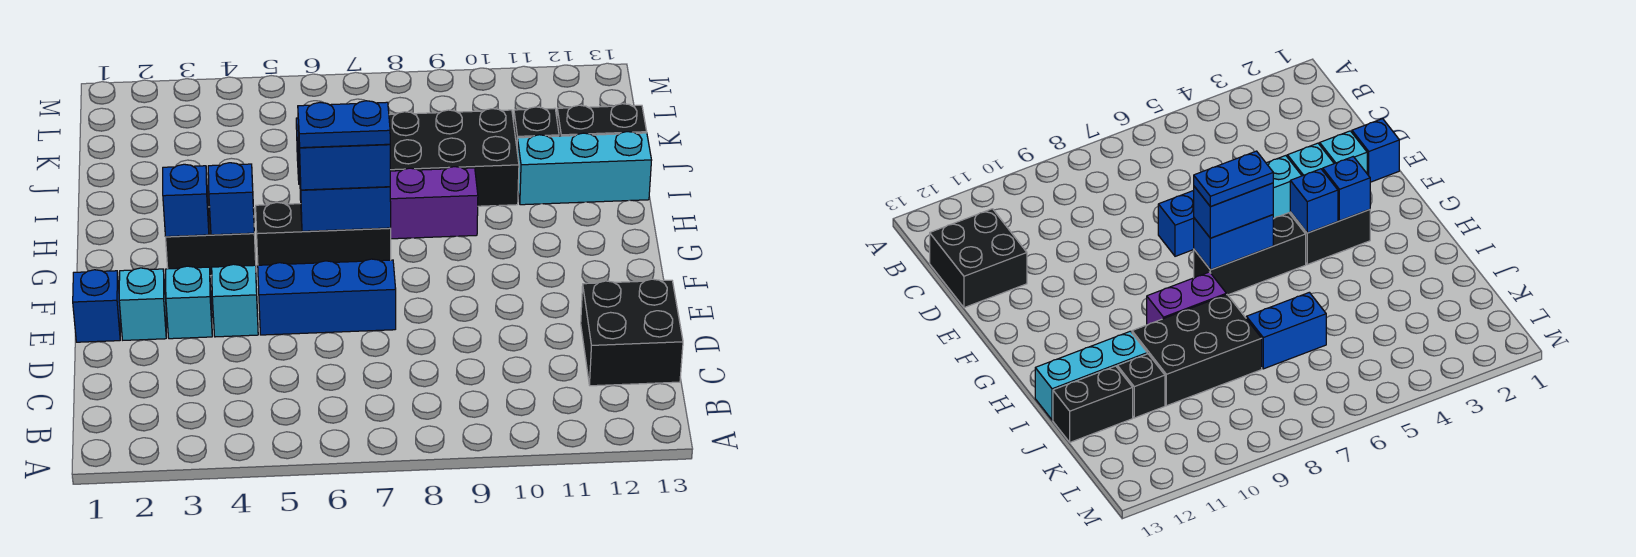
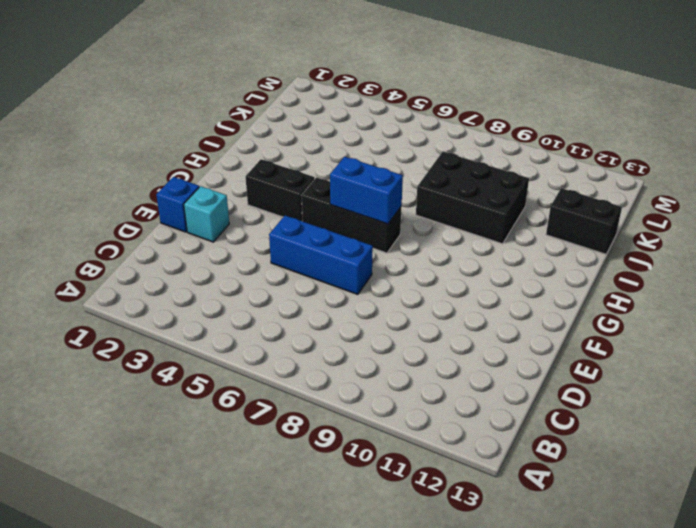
none -> black brick C12:D13 level 1
none -> cyan brick E3 level 1
none -> cyan brick E4 level 1

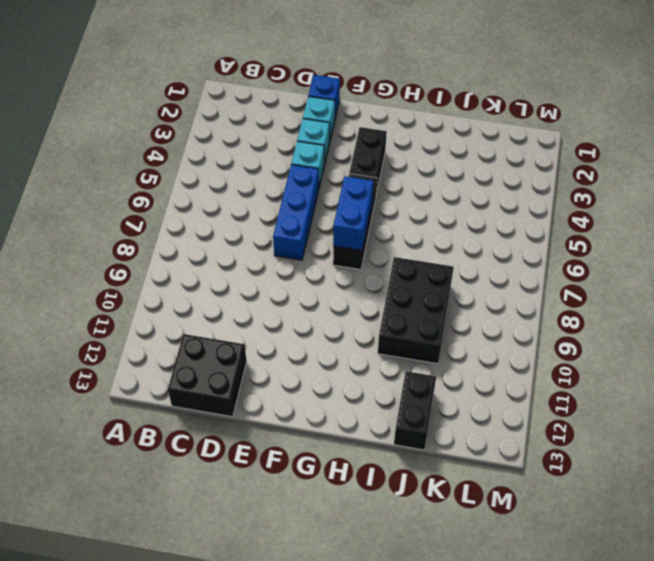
none -> purple brick H8:H9 level 1
none -> cyan brick I11:I13 level 1
none -> blue brick J6:J7 level 1

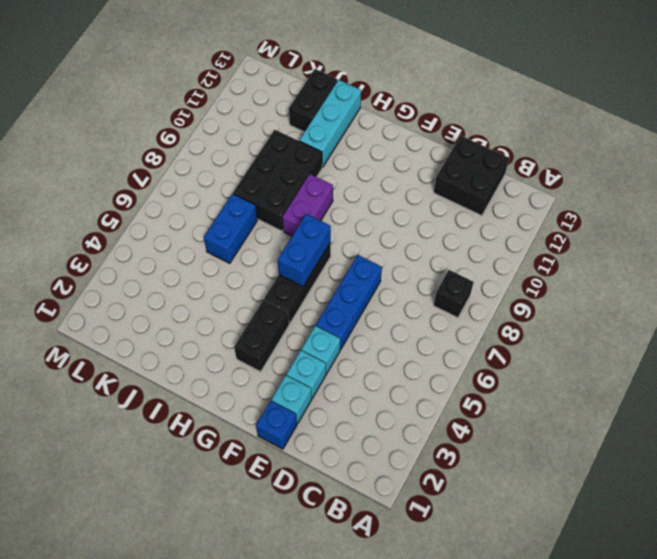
black brick B8 level 1 -> black brick J11 level 1
none -> blue brick G3 level 2
none -> blue brick G4 level 2
none -> blue brick G6:G7 level 3

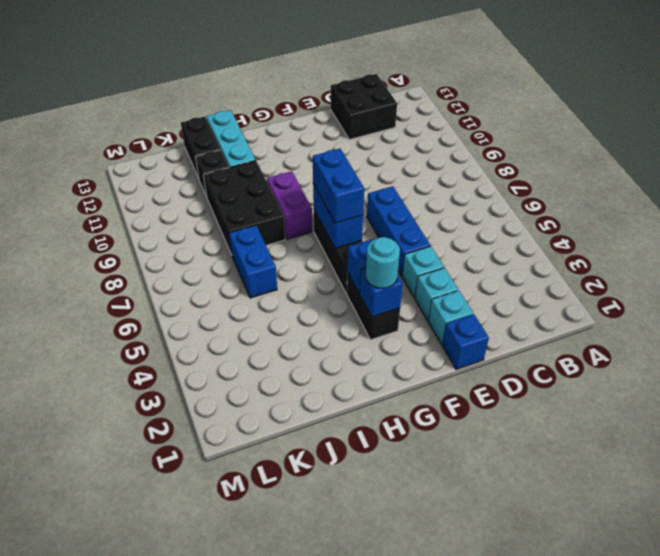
cyan round brick G3 level 3 -> none
none -> blue plate G6:G7 level 4

